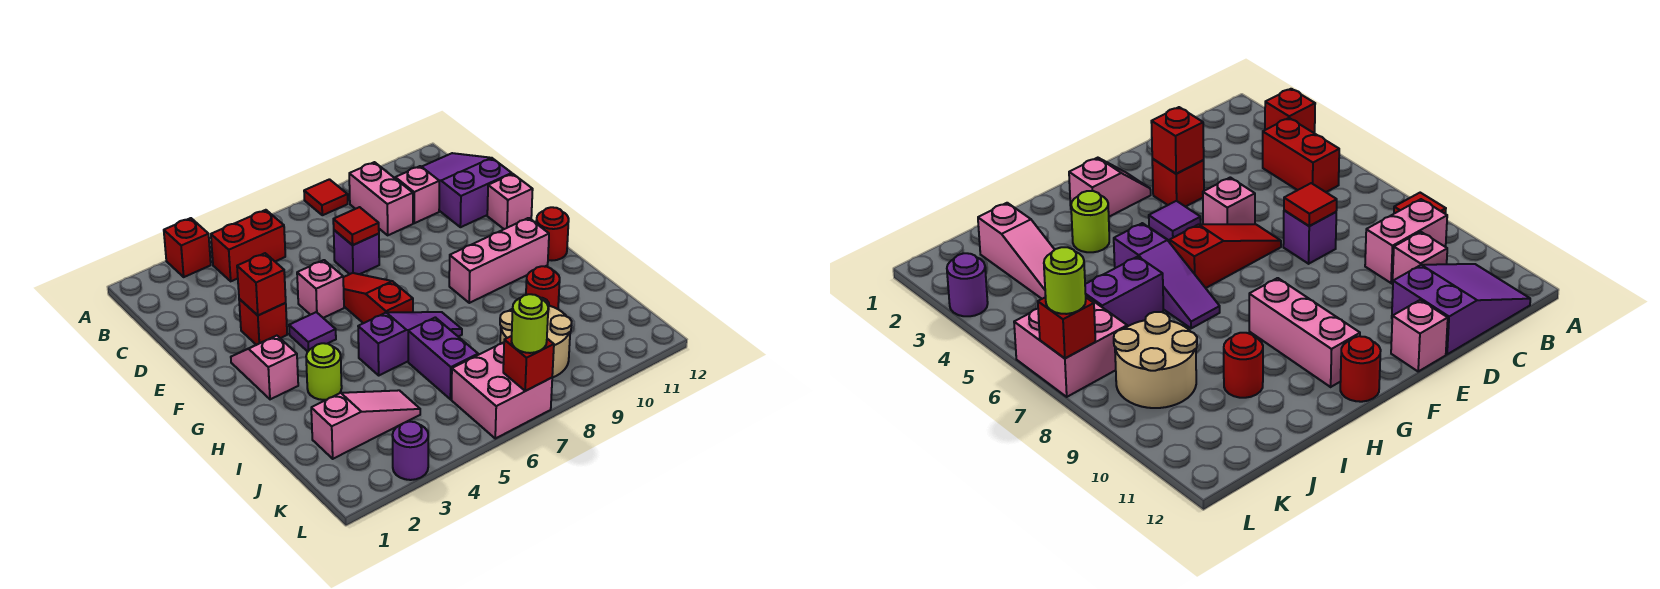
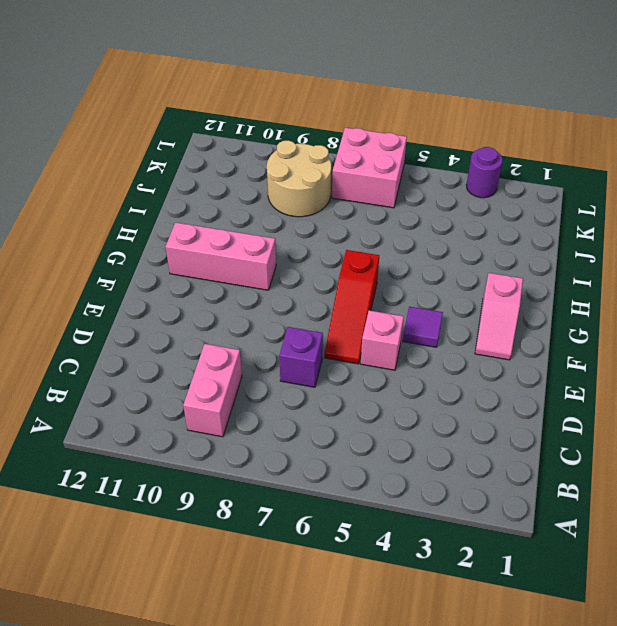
none -> red brick A3 level 1
none -> red tile A8 level 1
none -> red brick B4:B5 level 1

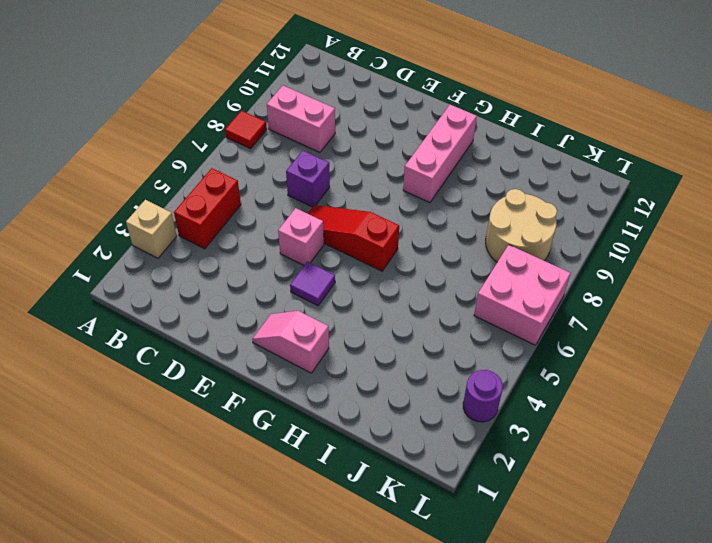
tan brick A3 level 1 -> red brick A3 level 1
none -> purple slope B11:D12 level 1 top D
none -> pink brick C10 level 1
none -> red brick E3 level 1

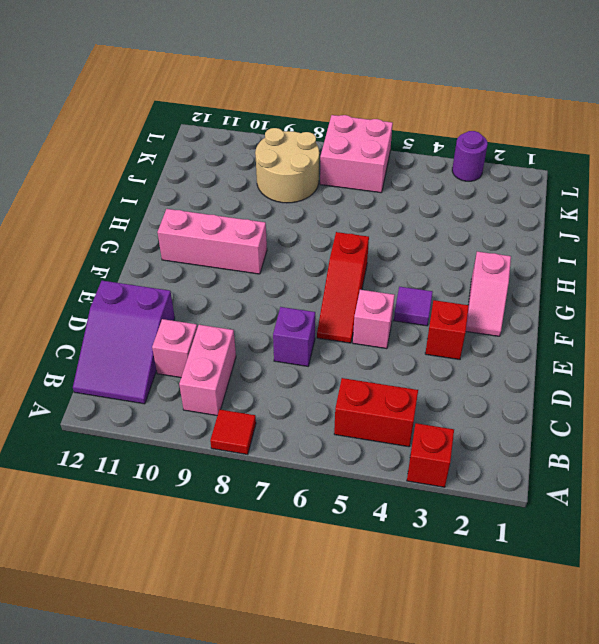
none -> pink brick E12 level 1
none -> red round brick G12 level 1
none -> lime round brick H3 level 1

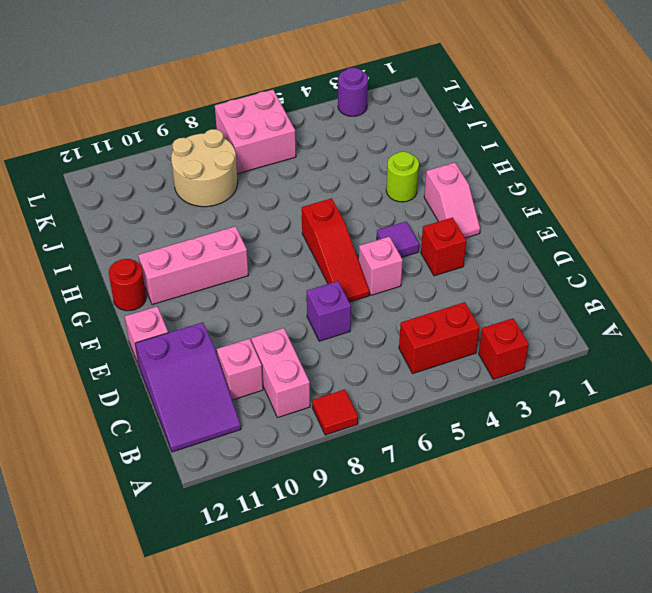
none -> purple slope H5:H7 level 1 top 5
none -> purple brick I6:J6 level 1
none -> red round brick I10 level 1

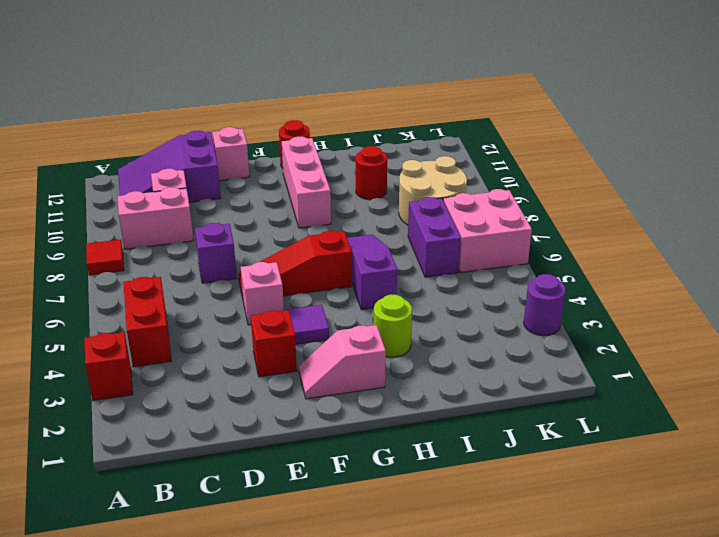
purple brick J6:J7 level 1 -> purple brick I6:J6 level 1
none -> pink slope J2:J4 level 1 top 2
none -> red tile D7 level 2
none -> red brick E3 level 2

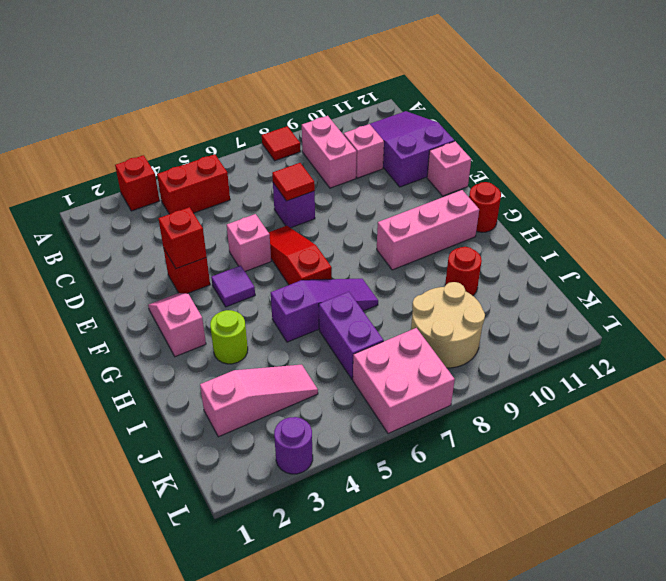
none -> red brick L7 level 2
none -> lime round brick L7 level 3

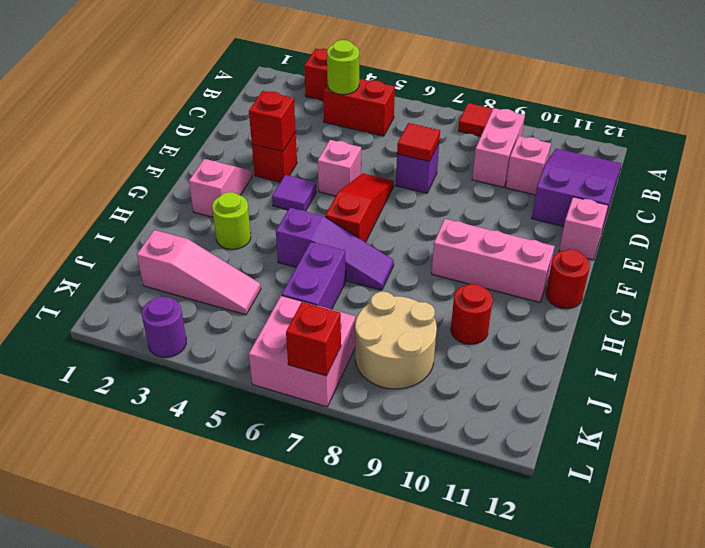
lime round brick B4 level 2 -> lime round brick L7 level 3

